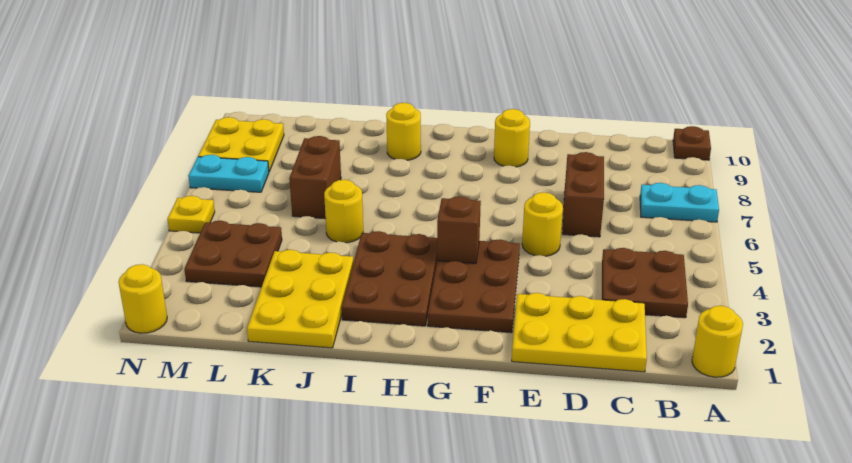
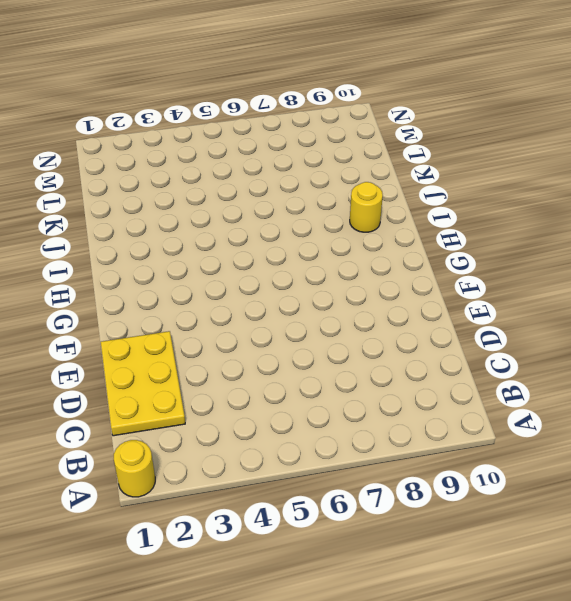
none -> cyan plate A7:B7 level 1
none -> brown plate A10 level 1
none -> brown plate B3:C4 level 1

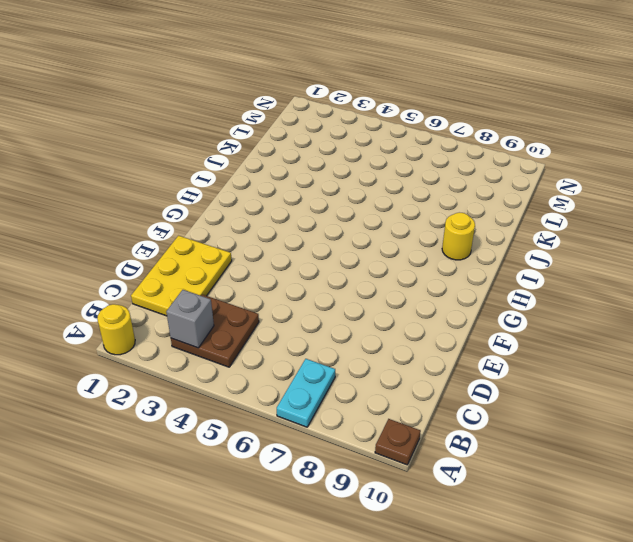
grey brick B3 level 2 -> none
none -> brown brick D6:D7 level 1
none -> yellow round brick E5 level 1
none -> brown plate F2:G4 level 1

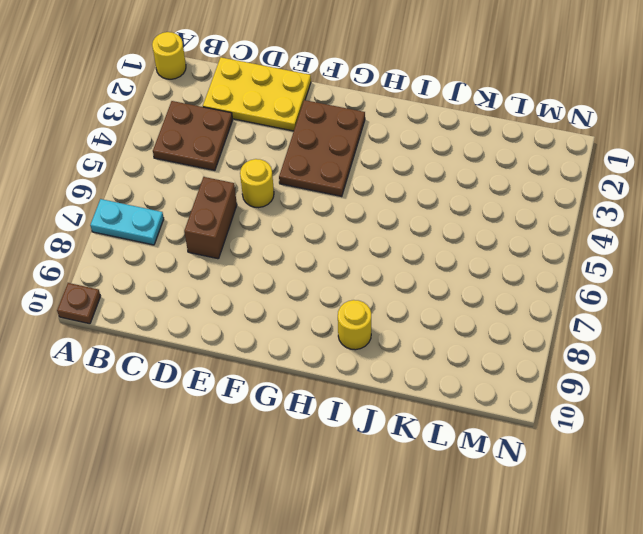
none -> yellow round brick F9 level 1
none -> brown plate H2:I4 level 1
none -> yellow plate J1:K3 level 1

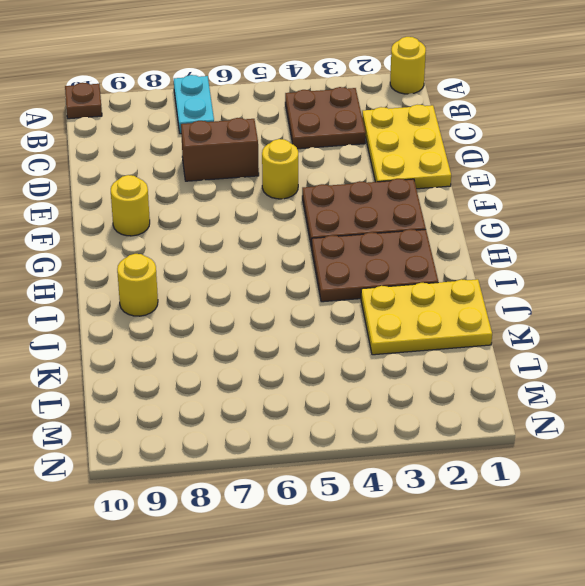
none -> yellow round brick J5 level 1
none -> brown brick K6:K7 level 1
none -> brown plate L3:M4 level 1

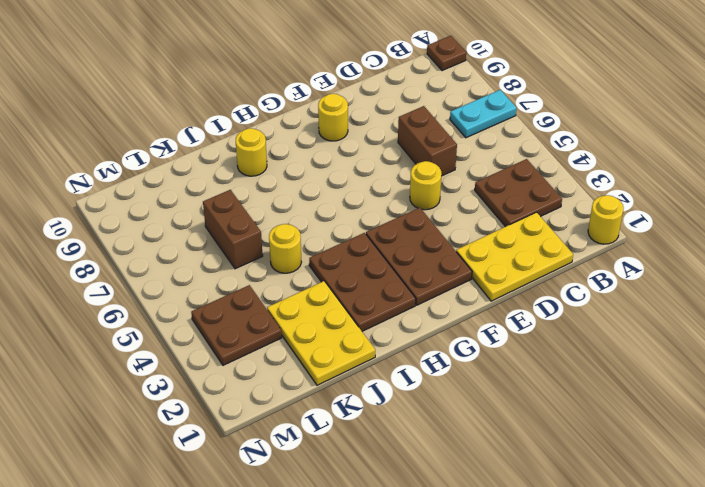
none -> cyan plate M7:N7 level 1
none -> yellow plate M8:N9 level 1
none -> yellow round brick N1 level 1

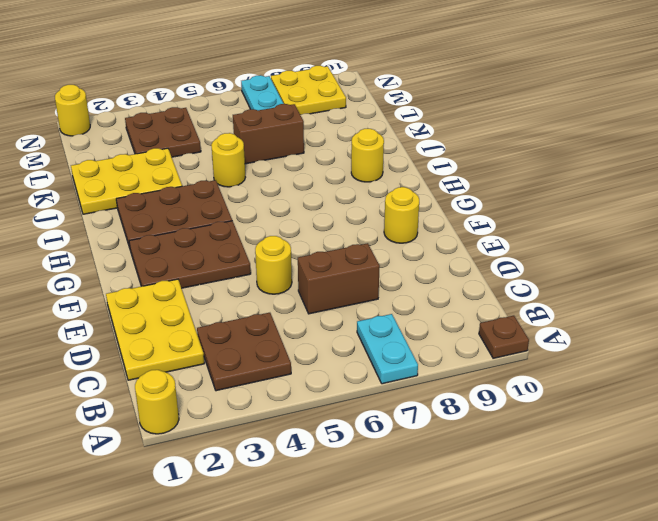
none -> yellow plate N5 level 1
none -> brown brick G4 level 2

